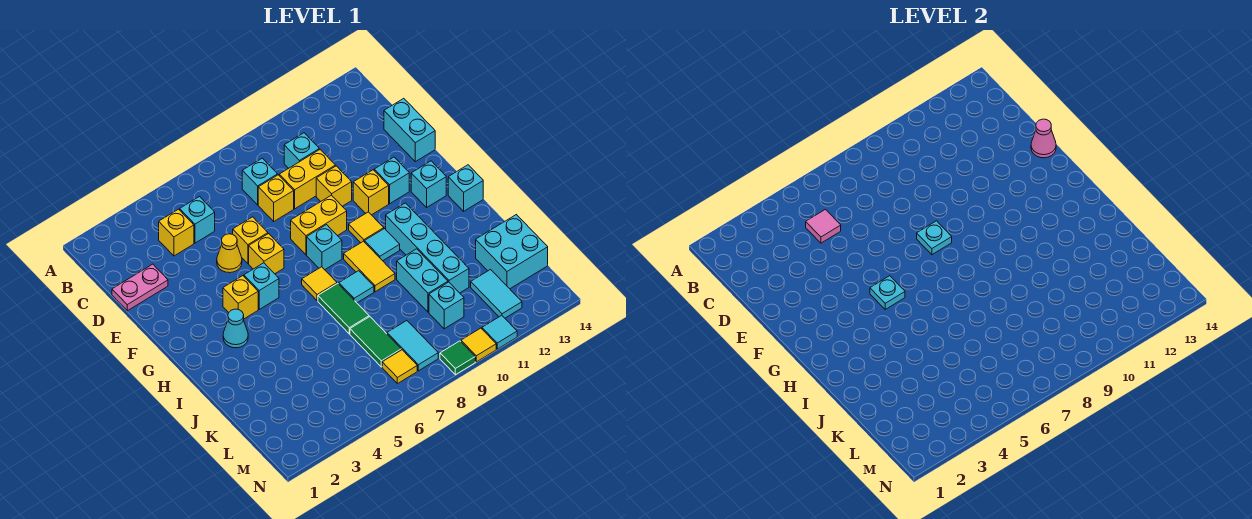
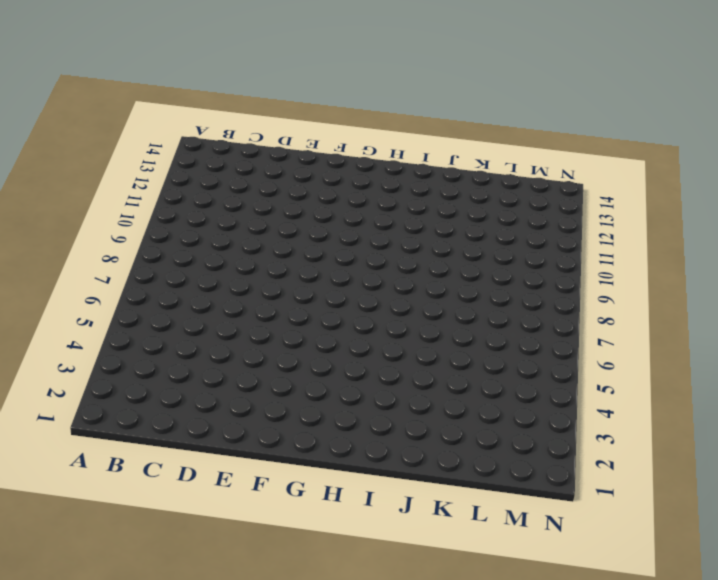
none -> yellow brick C4 level 1
none -> cyan brick C5 level 1
none -> cyan brick C8 level 1
none -> cyan brick C10 level 1

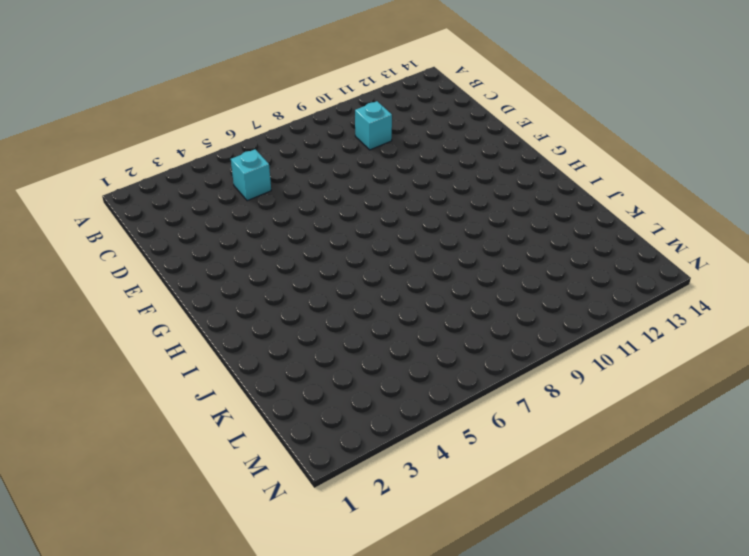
none -> yellow brick C4 level 1
none -> cyan brick C8 level 1
none -> pink plate D1:D2 level 1
none -> yellow brick D8 level 1

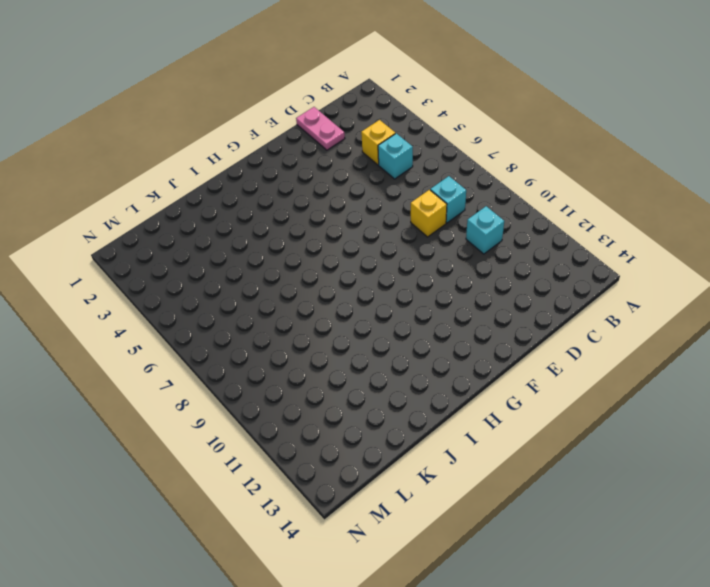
none -> yellow brick D9:D10 level 1
none -> cyan brick D14:E14 level 1
none -> yellow cone E5 level 1
none -> yellow brick E6 level 1

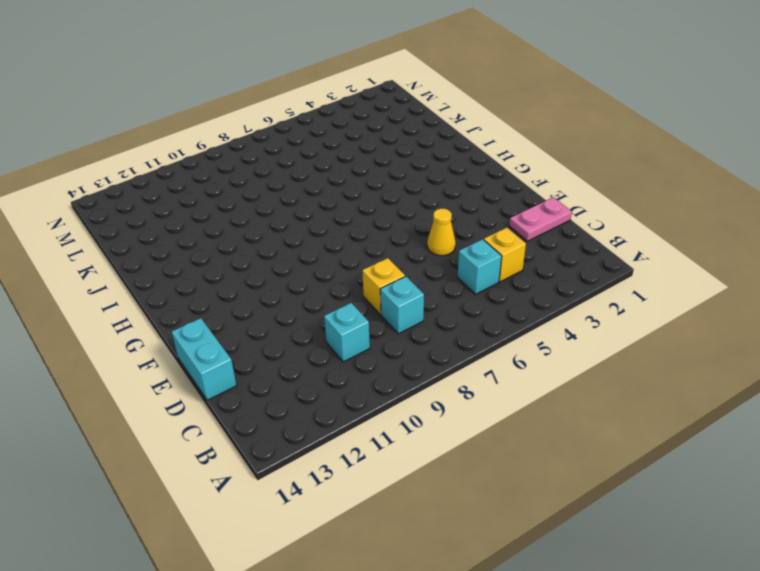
none -> yellow brick D9:D10 level 1
none -> yellow brick E6 level 1
none -> yellow brick E10 level 1
none -> yellow brick F6 level 1

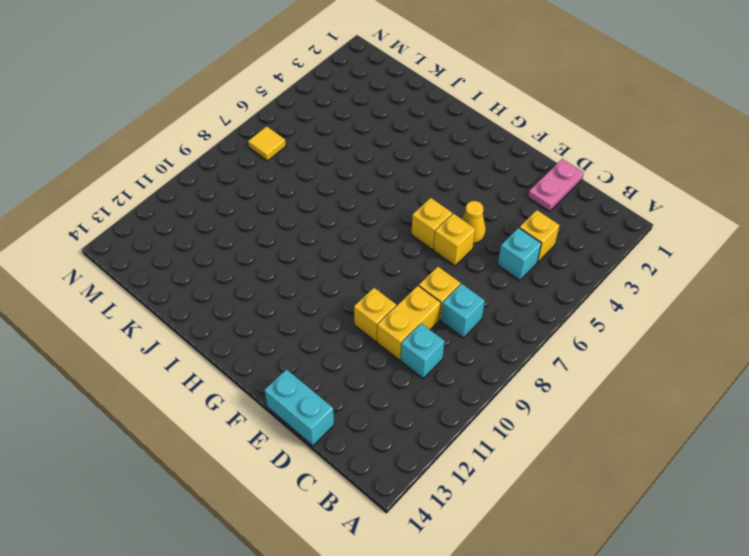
none -> yellow brick F8:F9 level 1
none -> yellow brick F11 level 1
none -> cyan brick F12 level 1
none -> yellow brick G4 level 1

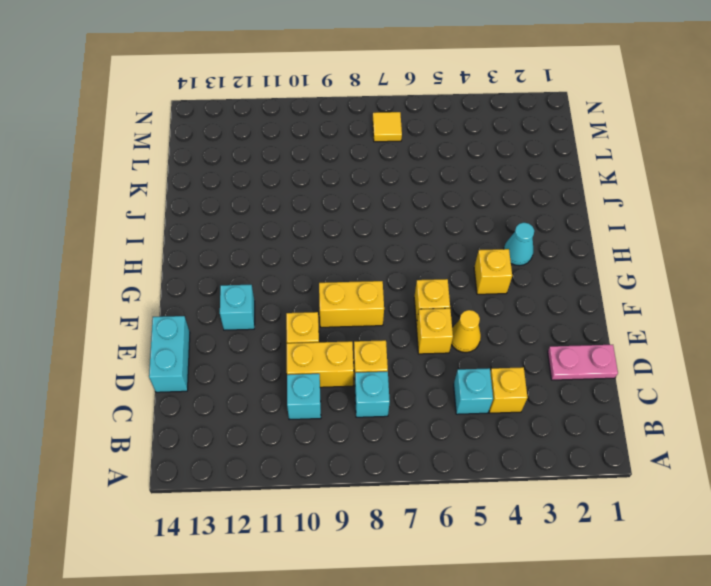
none -> yellow brick F11 level 1
none -> cyan brick G5 level 1
none -> cyan brick G8 level 1
none -> yellow tile G10 level 1

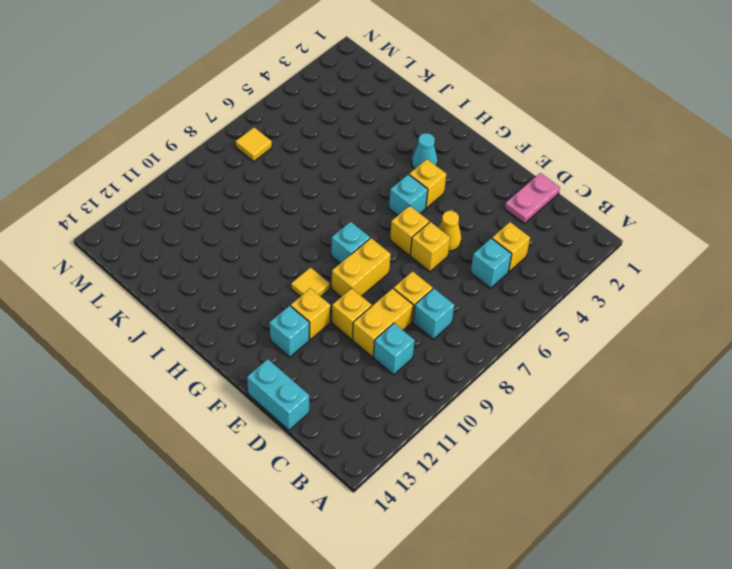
none -> cyan brick G13 level 1
none -> yellow tile H7 level 1
none -> yellow tile H9:I9 level 1
none -> cyan tile H10 level 1

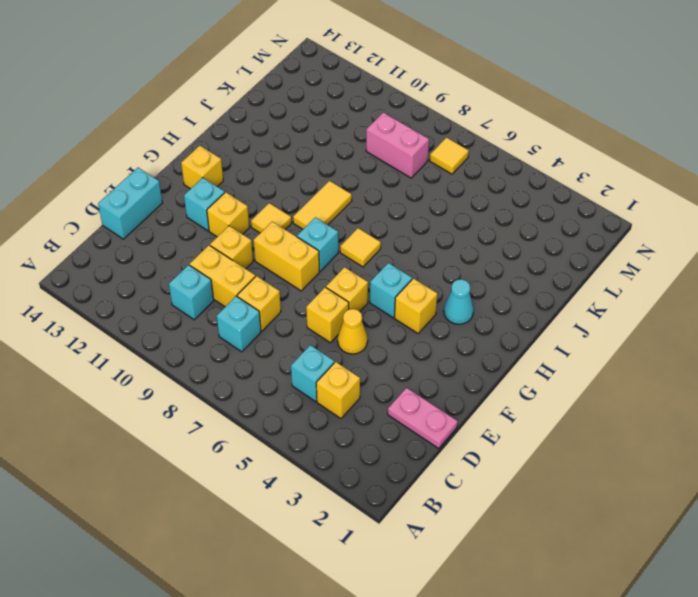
yellow brick G13 level 1 -> cyan brick G13 level 1
pink brick L8:L9 level 1 -> cyan tile L8:M8 level 1
none -> cyan tile H10 level 1
none -> cyan brick H11:K11 level 1
none -> cyan brick H14 level 1
none -> green tile I7:J7 level 1

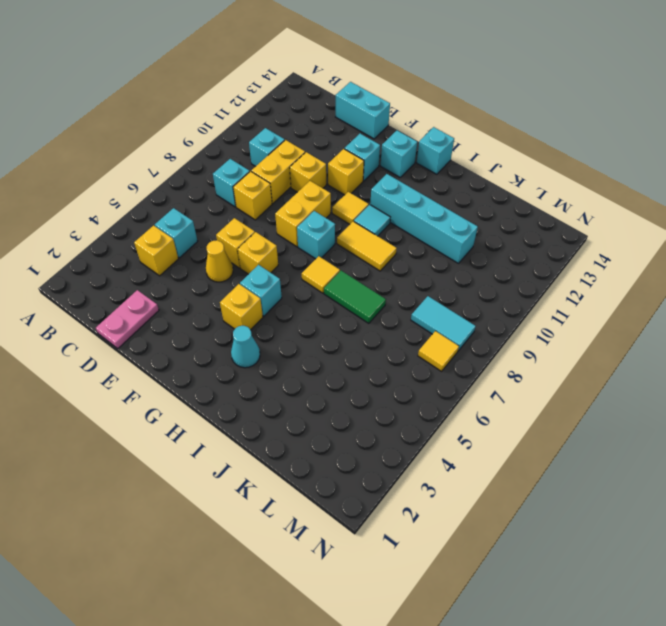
none -> cyan tile I8 level 1
none -> cyan brick J10:K10 level 1
none -> green tile K7:L7 level 1
none -> cyan brick K13:L14 level 1

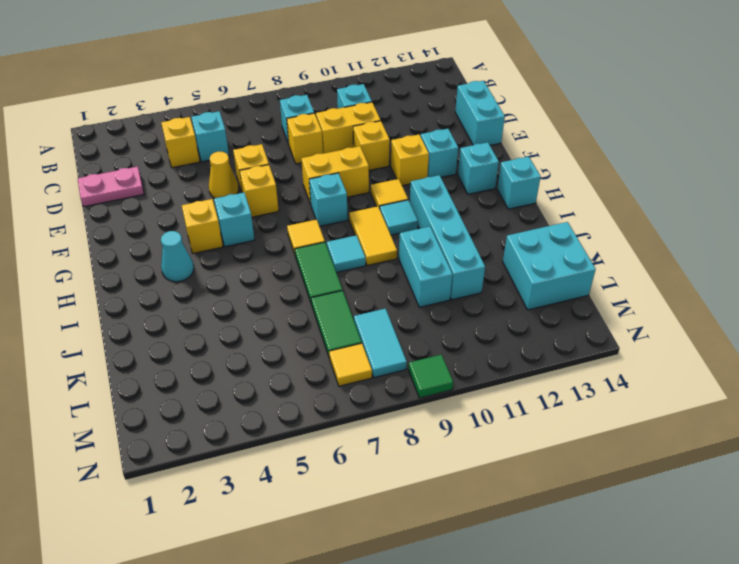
none -> cyan brick L10 level 1
none -> cyan tile L12:M12 level 1
none -> yellow tile N10 level 1
none -> cyan tile N11 level 1

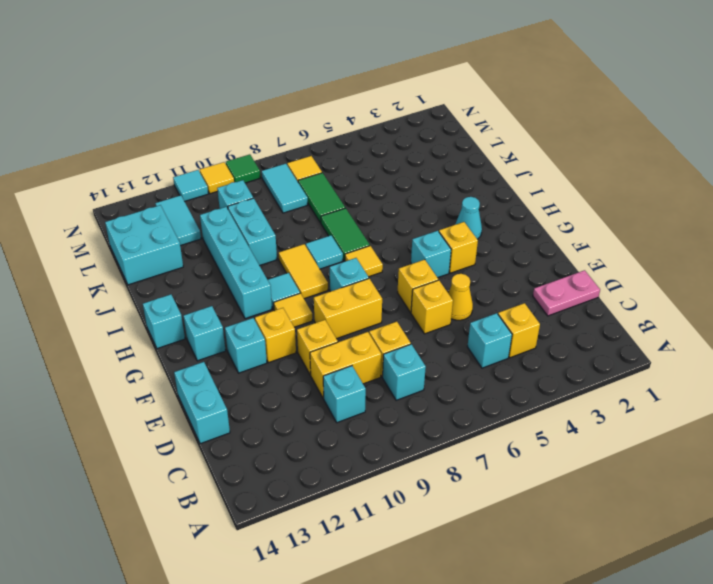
none -> pink tile C5 level 2
none -> pink cone E14 level 2
none -> cyan plate F8 level 2
none -> cyan plate G5 level 2

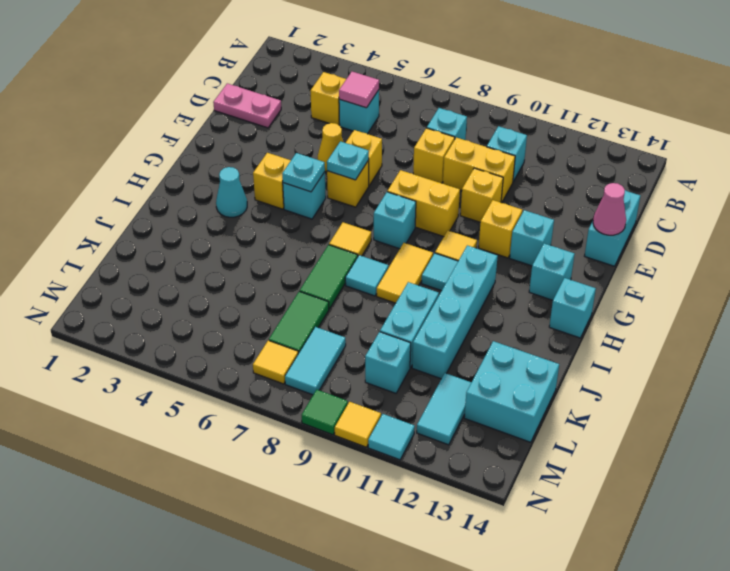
cyan plate F6 level 2 -> cyan plate F8 level 2

